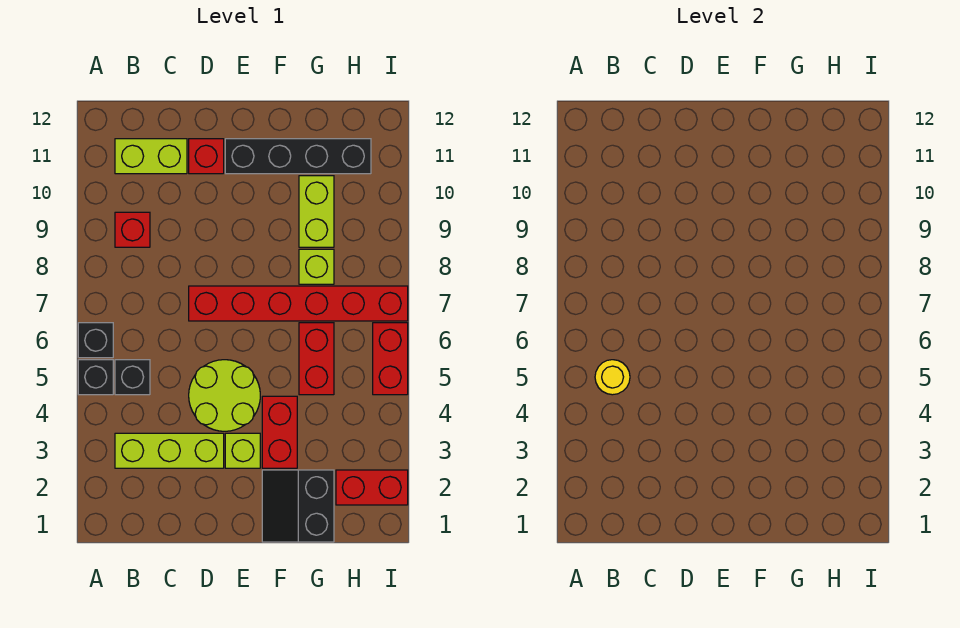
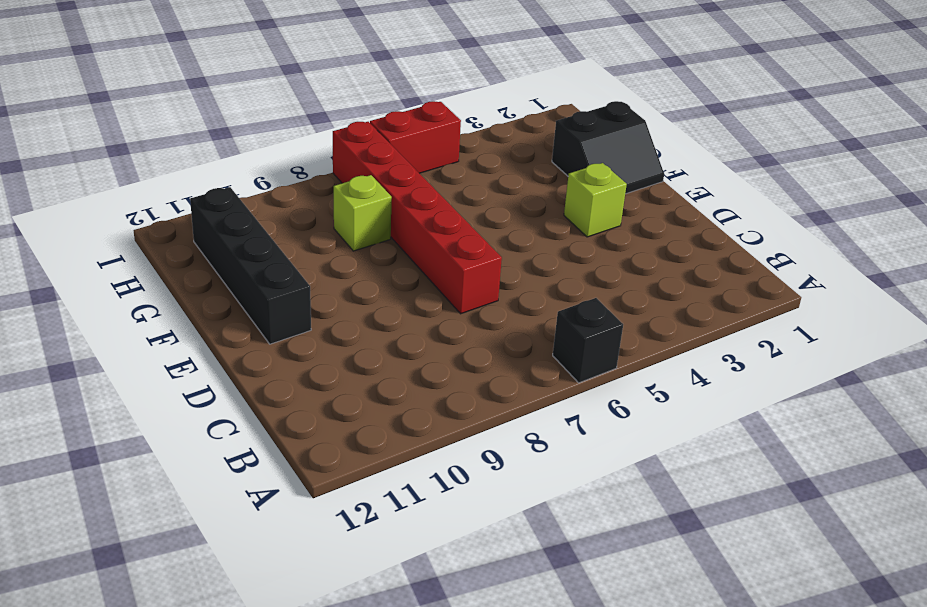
none -> black brick A5 level 1
none -> lime brick B3:D3 level 1
none -> black brick B5 level 1

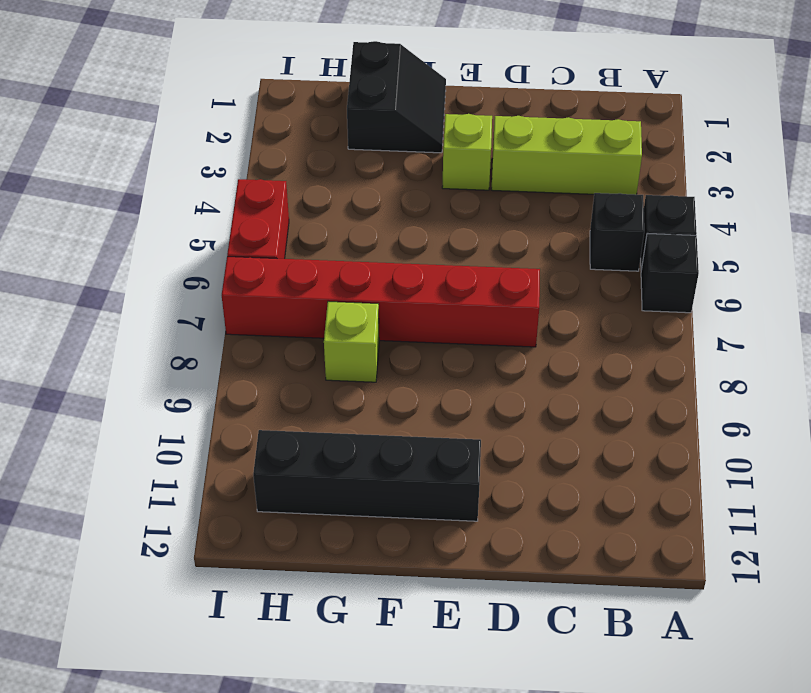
none -> red brick B9 level 1
none -> lime brick B11:C11 level 1
none -> lime round brick D4:E5 level 1

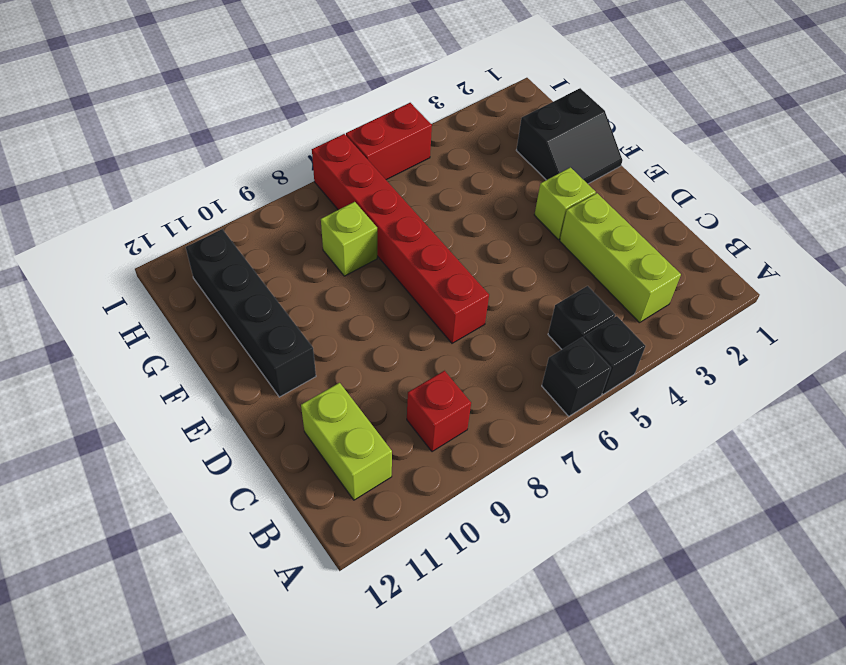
none -> lime round brick D4:E5 level 1
none -> red brick D11 level 1
none -> red brick F3:F4 level 1

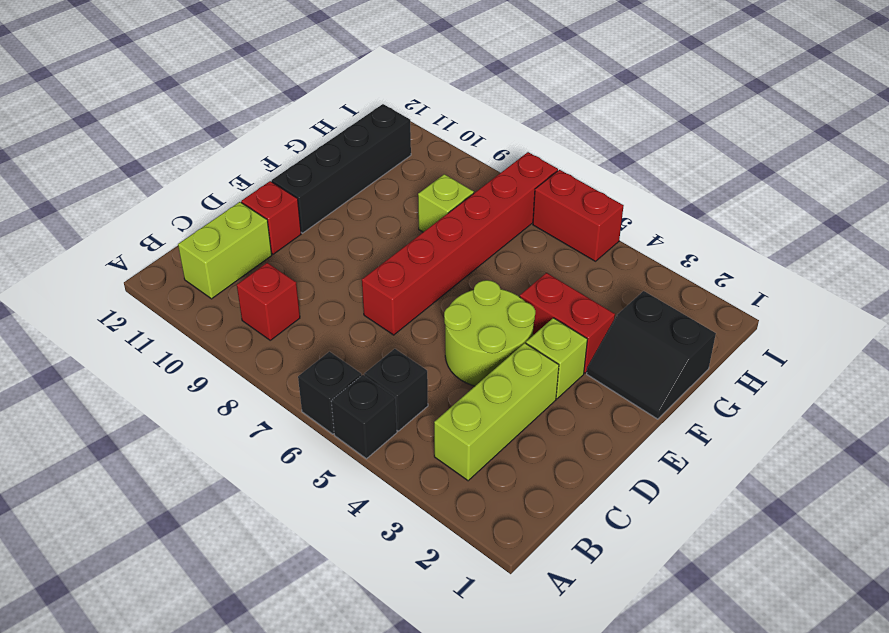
none -> red brick G5:G6 level 1
none -> lime brick G9:G10 level 1
none -> red brick H2:I2 level 1

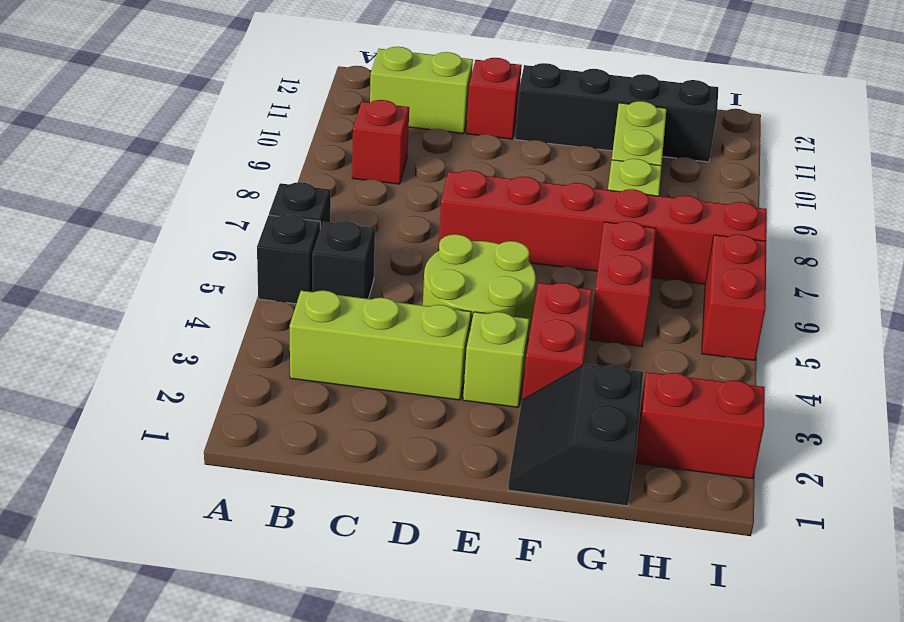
none -> yellow round brick B5 level 2

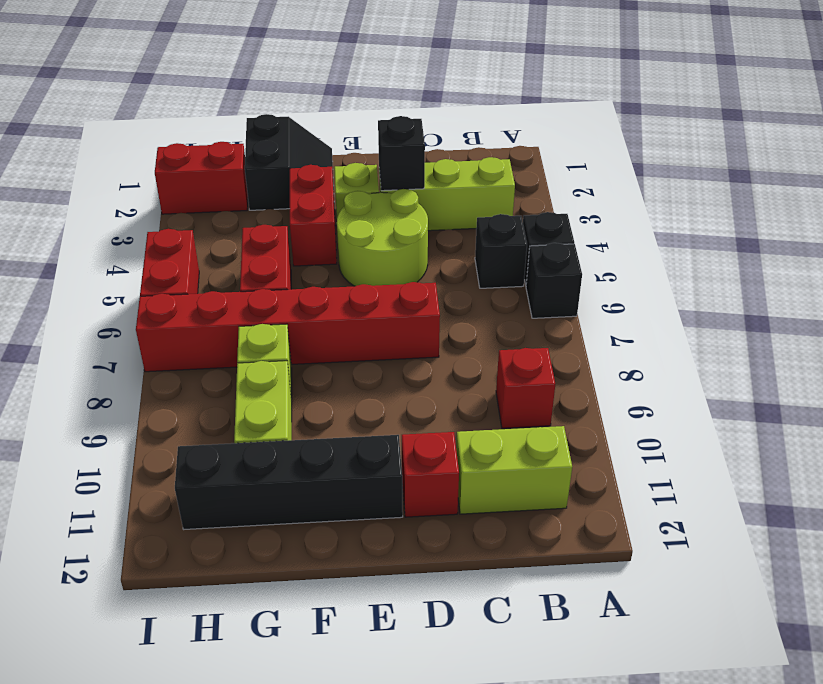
black brick D3 level 2 -> none
none -> yellow round brick B5 level 2

